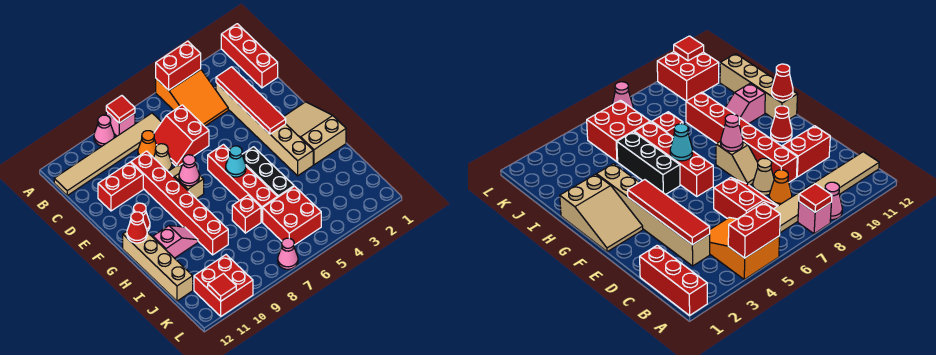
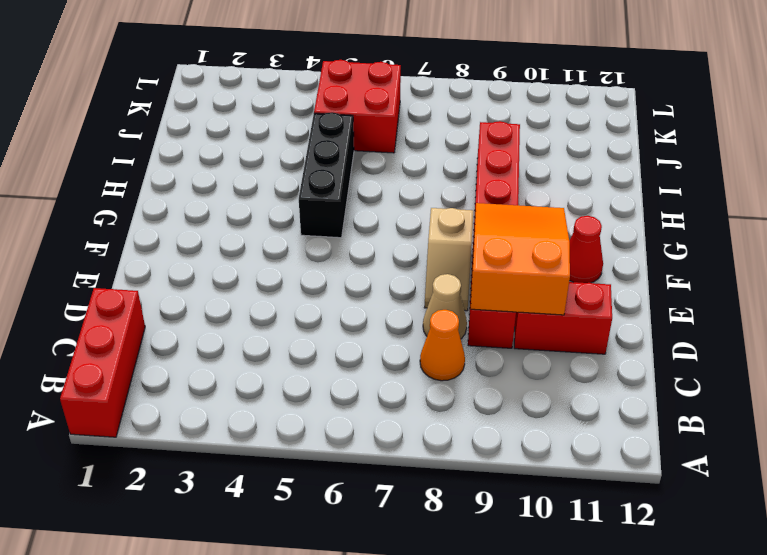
orange slope D9:F10 level 2 top D -> orange slope A4:C5 level 1 top A
none -> pink brick A8 level 1
none -> pink cone A9 level 1
none -> tan tile B7:B12 level 1

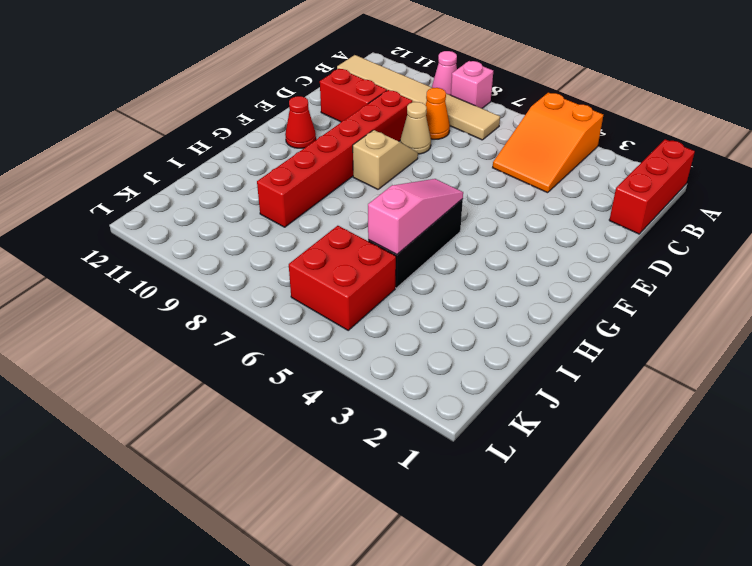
pink slope G5:I5 level 2 top I -> none
none -> tan brick C3:H3 level 1
none -> red slope C6:D7 level 1 top 6
none -> tan slope F1:H2 level 1 top H

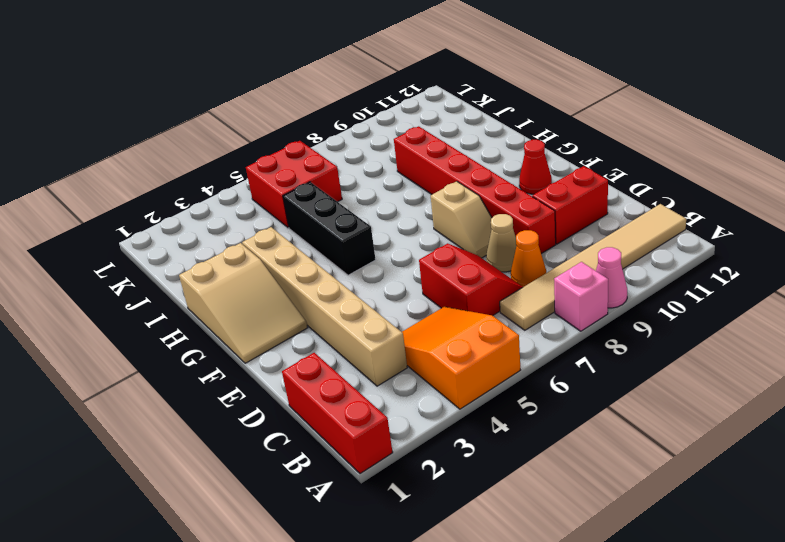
none -> red brick F6:I6 level 1
none -> tan brick G12:J12 level 1
none -> pink slope H10:H11 level 1 top 11

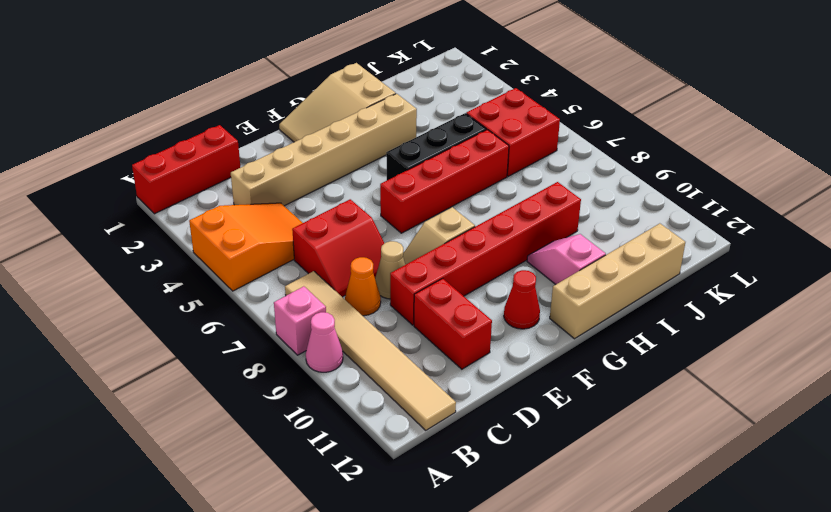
none -> red brick I7 level 1
none -> red brick K10:L11 level 1
none -> pink cone L7 level 1

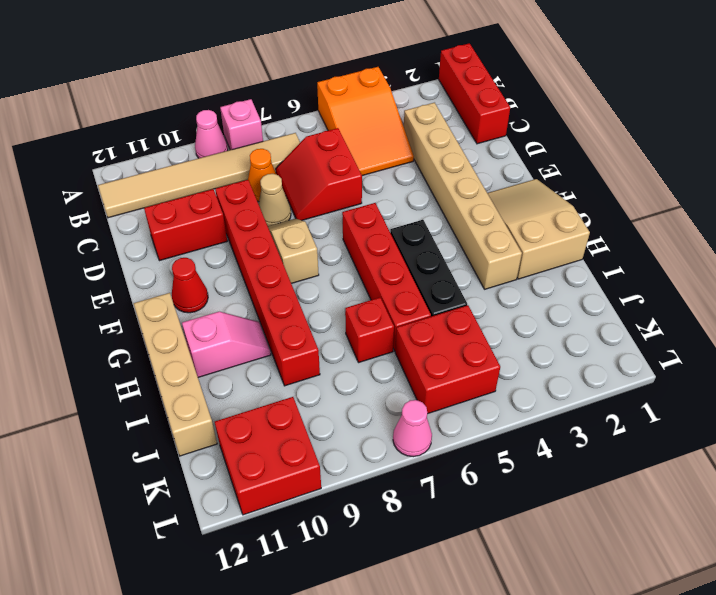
none -> red brick A4:A5 level 2
none -> red tile A8 level 2
none -> red tile C3:F3 level 2

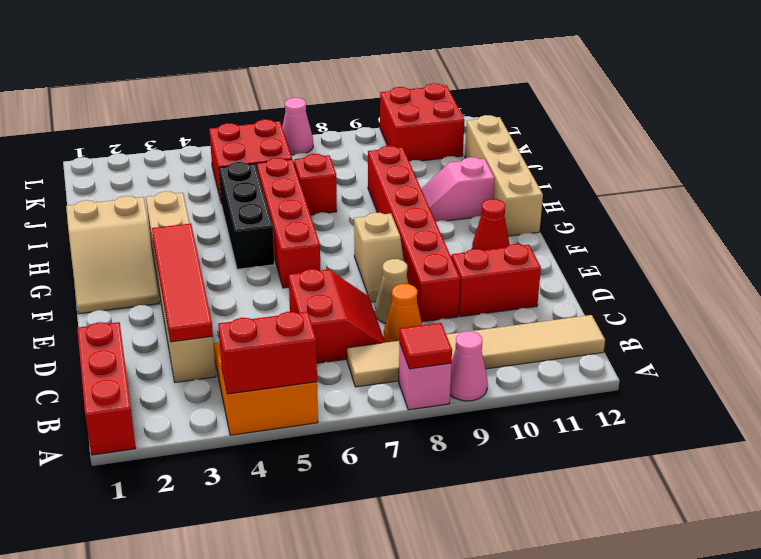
none -> pink cone F8 level 2
none -> cyan cone G6 level 2
none -> red cone G12 level 2

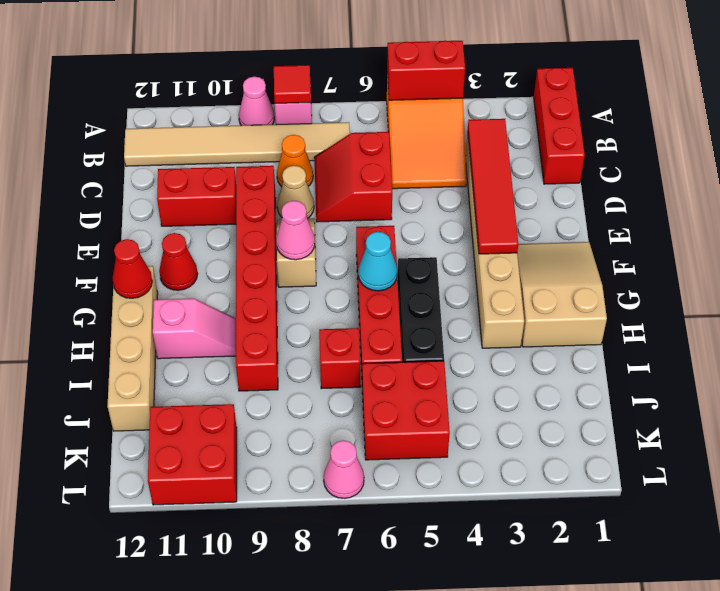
none -> red tile L11 level 2

